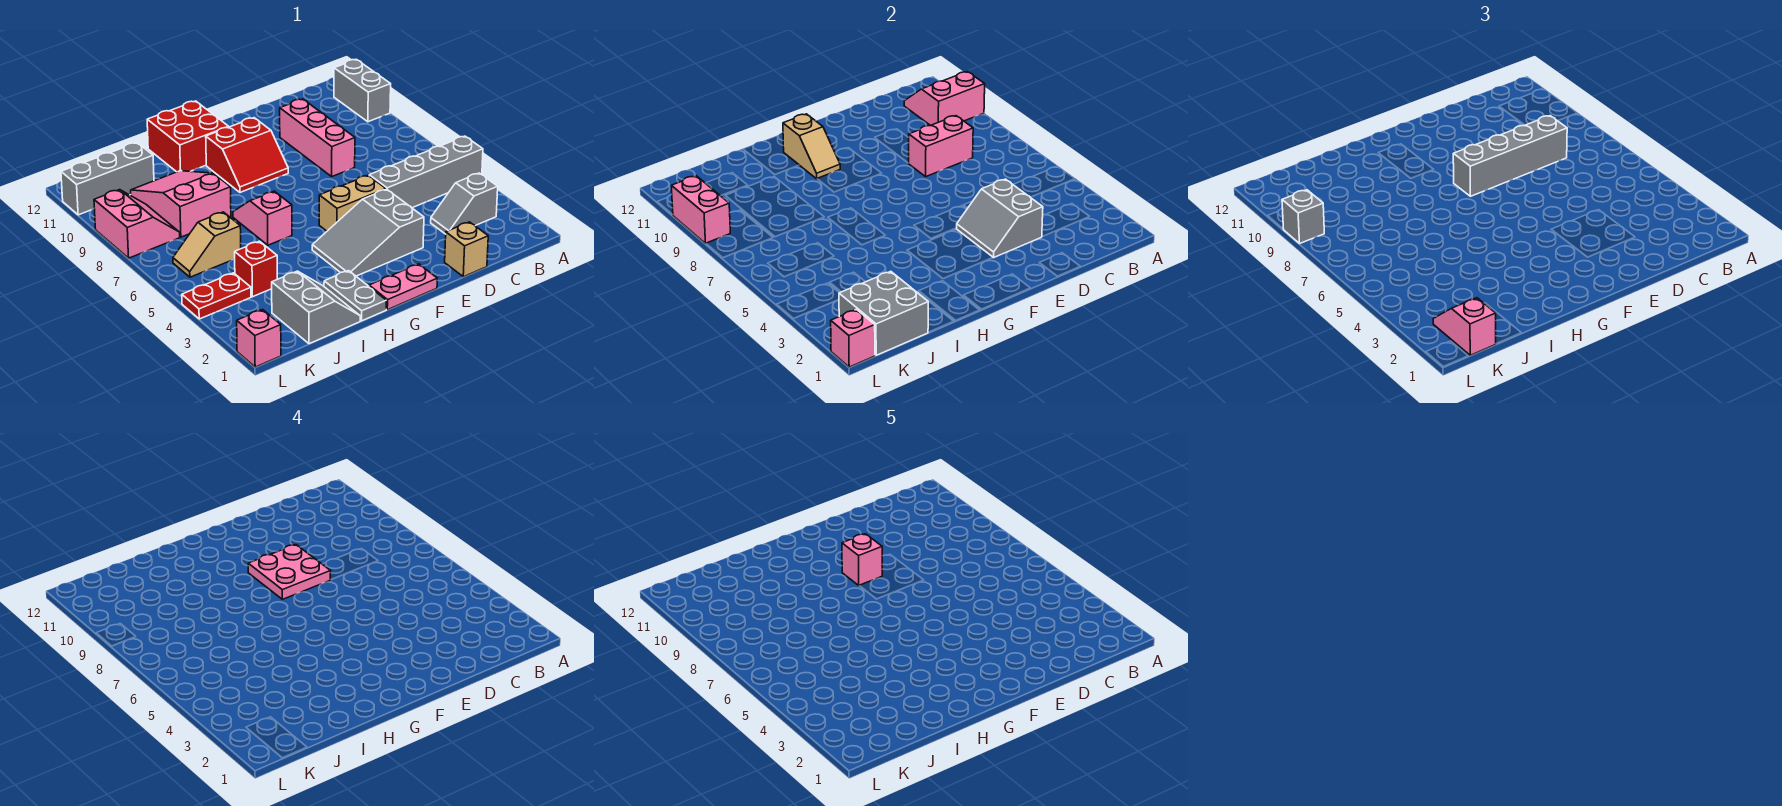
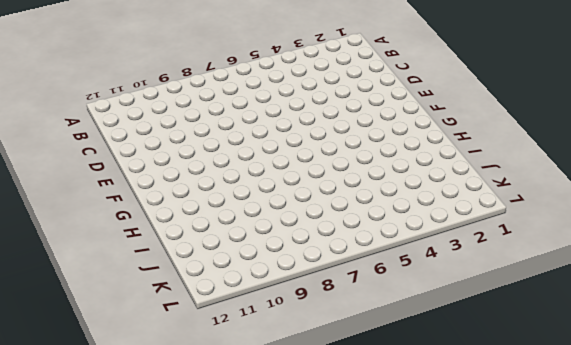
none -> grey brick A5:D5 level 1
none -> grey brick A10:A11 level 1
none -> grey slope B3:C3 level 1 top B
none -> tan brick D1 level 1

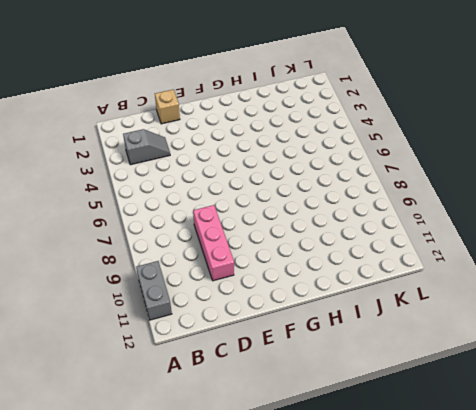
none -> grey brick A5:D5 level 1
none -> grey slope E3:G4 level 1 top E
none -> tan brick E5:F5 level 1
none -> pink plate F1:G1 level 1

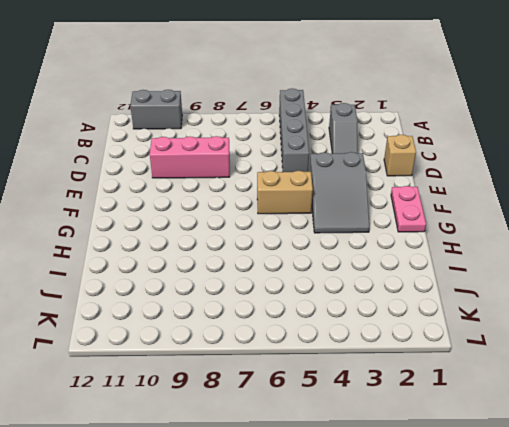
tan brick F5:F6 level 1 -> tan brick E5:F5 level 1
none -> red slope F9:G10 level 1 top 10
none -> red brick G11:H12 level 1
none -> grey plate H1:H2 level 1
none -> pink slope H6:H7 level 1 top 6

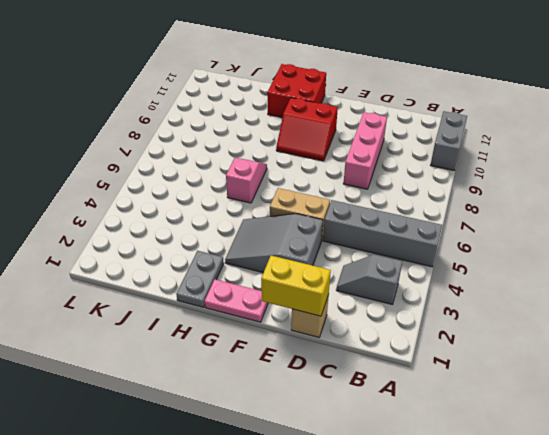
yellow brick D1:E1 level 2 -> none
none -> grey slope I1:J2 level 1 top J
none -> pink slope I8:J10 level 1 top 8
none -> red brick J4 level 1
none -> tan slope J6:K6 level 1 top J

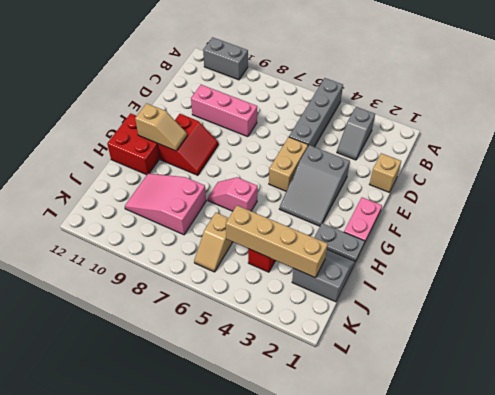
tan brick J2:J5 level 2 -> grey brick J1:K2 level 2
none -> grey brick J11:L11 level 1
none -> red plate K4:L4 level 1
none -> pink slope K8:L9 level 1 top L
none -> pink brick L1 level 1

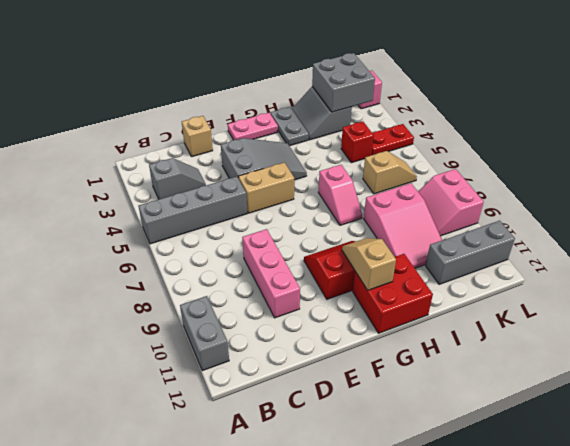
none -> pink slope A10:B11 level 2 top 10
none -> pink brick C8:D8 level 2
none -> grey slope D3:E4 level 2 top D
none -> pink brick L1 level 2

